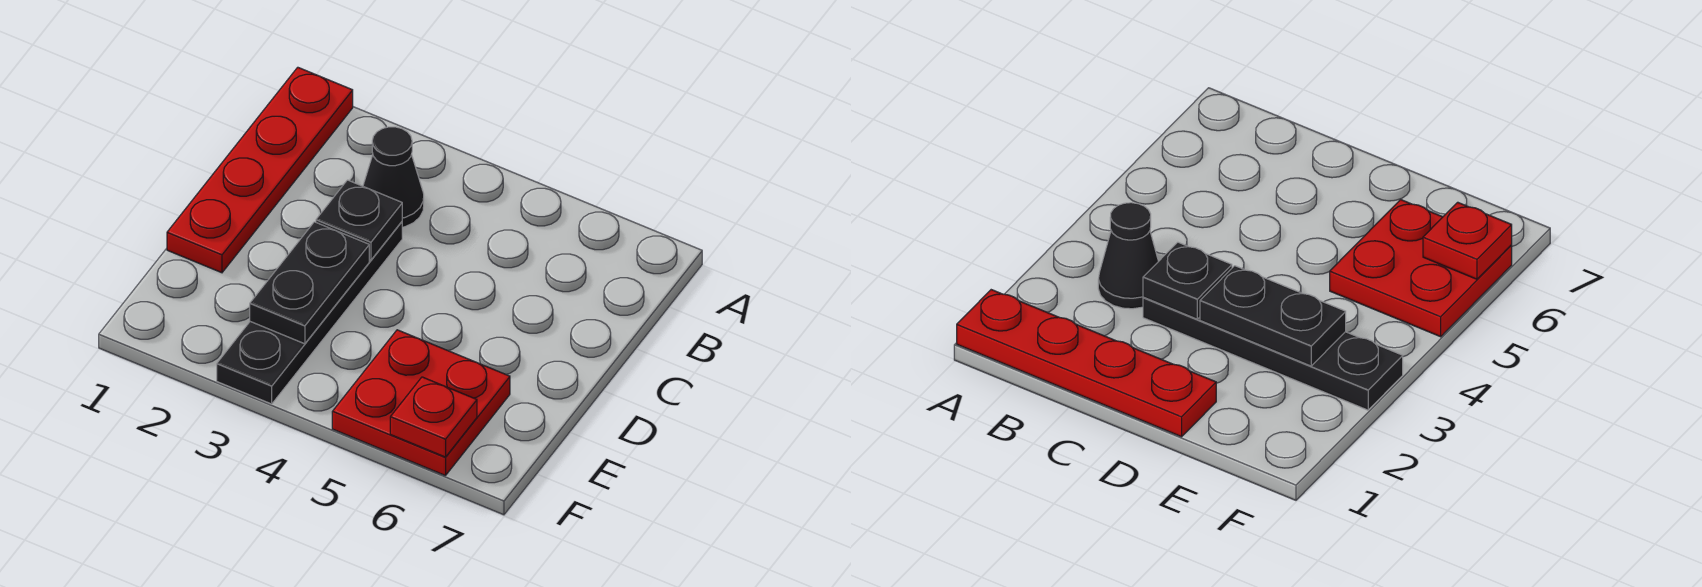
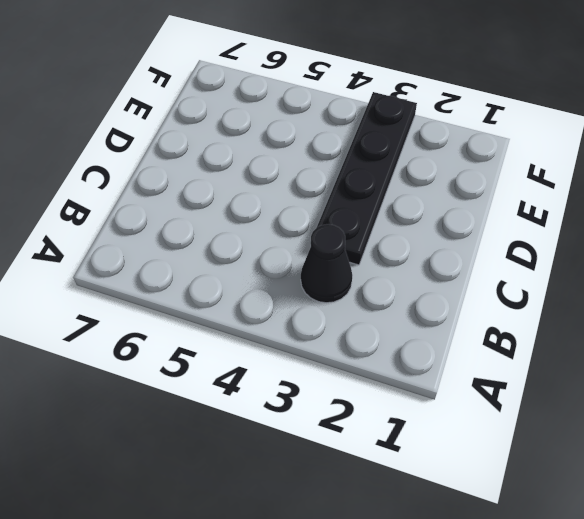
none -> red plate A1:D1 level 1
none -> red plate E5:F6 level 1

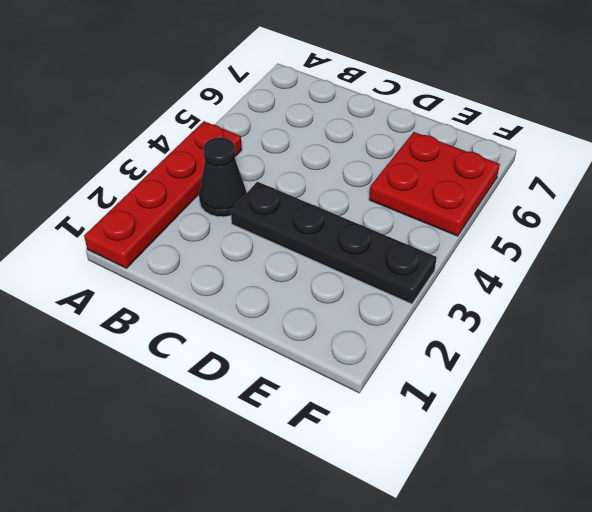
red plate A1:A4 level 1 -> red plate A1:D1 level 1
none -> black plate C3 level 2
none -> black plate D3:E3 level 2

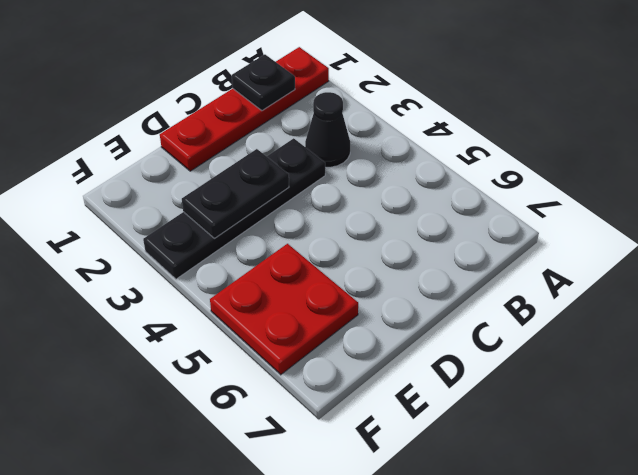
black plate B1 level 2 -> black plate C3 level 2
none -> red plate F6 level 2

